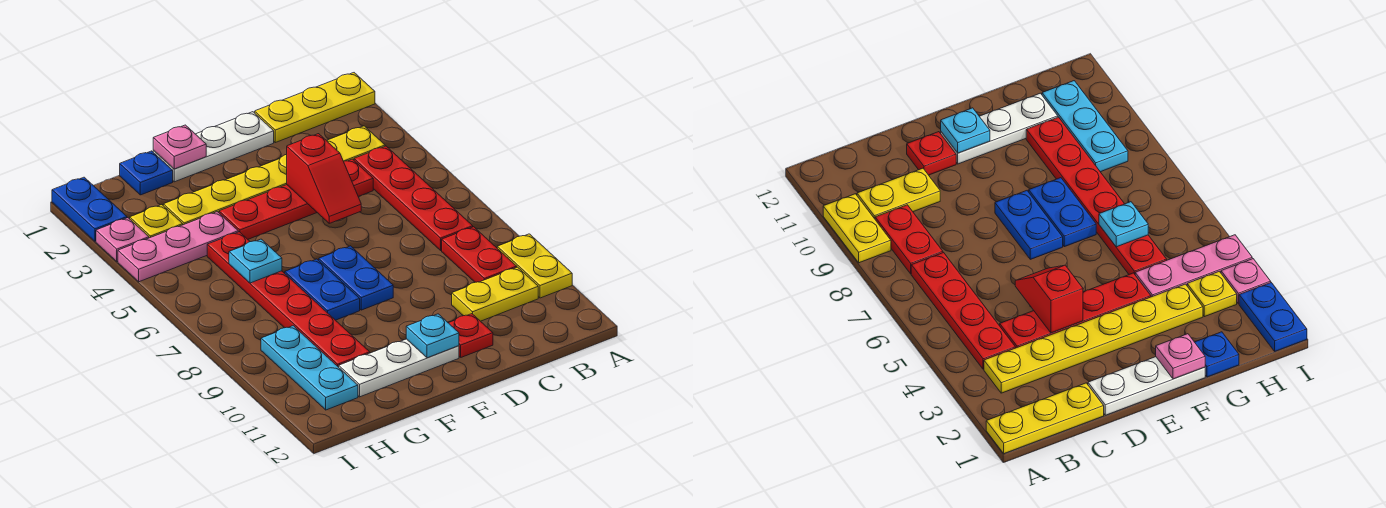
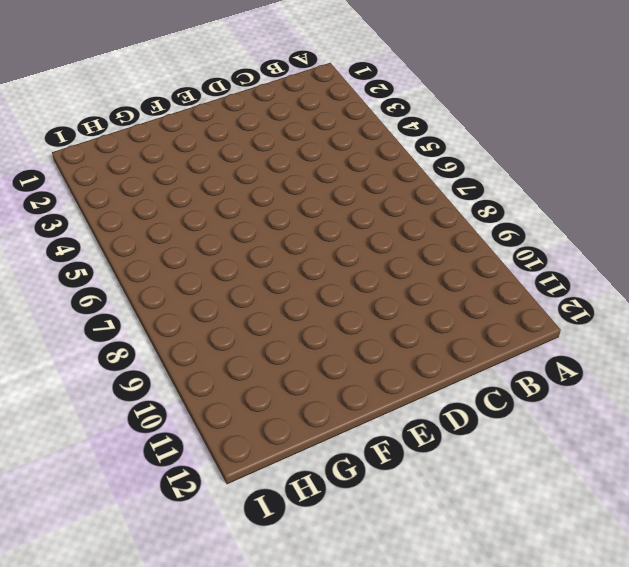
none -> yellow plate A1:C1 level 1
none -> yellow plate A9:A10 level 1
none -> yellow plate B3:G3 level 1

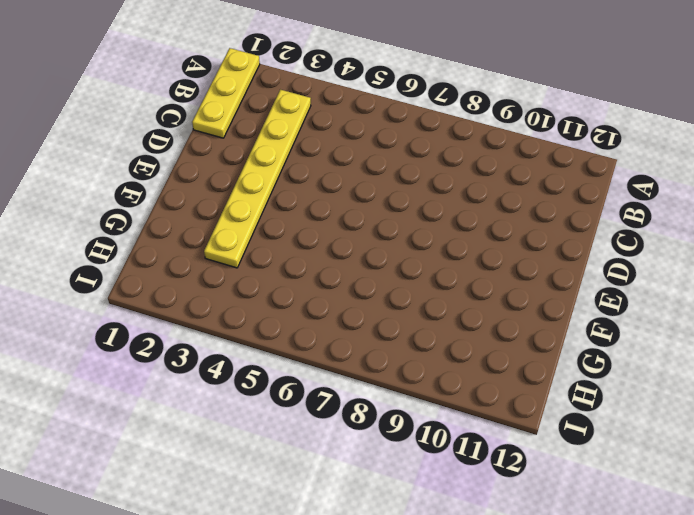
none -> yellow plate A9:A10 level 1
none -> red plate B4:B7 level 1
none -> red plate B8:B9 level 1

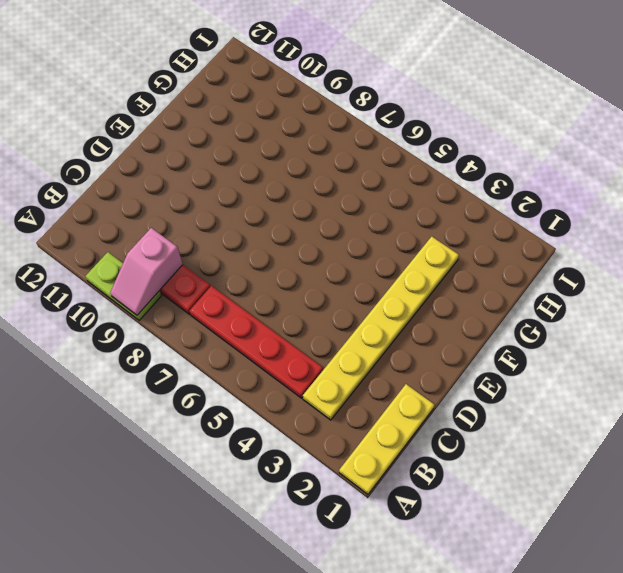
lime plate A9:A10 level 1 -> yellow plate A9:A10 level 1
pink slope A9:B9 level 2 top B -> none
none -> yellow plate B10:C10 level 1
none -> red plate C4:F4 level 1
none -> white plate D1:F1 level 1

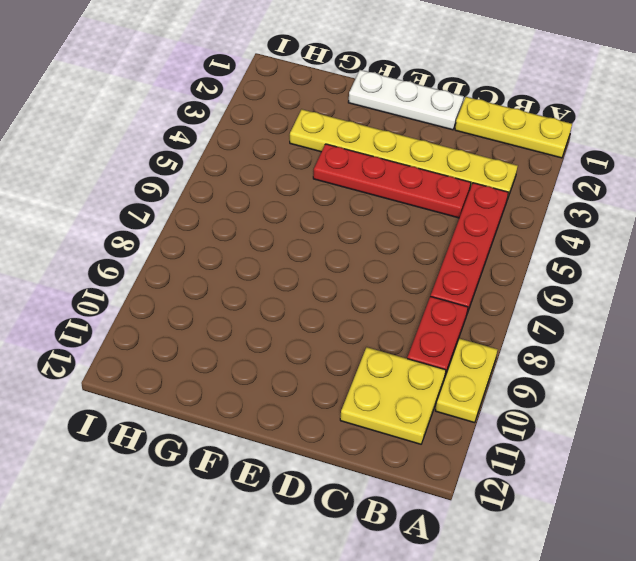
yellow plate B10:C11 level 1 -> yellow plate B10:C10 level 1
none -> red plate D11 level 1
none -> blue plate E7:E8 level 1
none -> white plate E11:G11 level 1

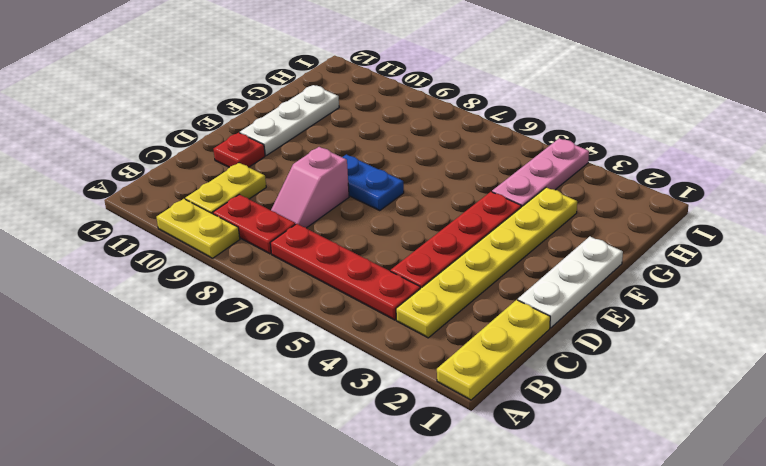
pink slope C8:D8 level 1 top D -> none
none -> blue plate F7:F8 level 1
none -> blue plate G1 level 1
none -> red plate G5:G10 level 1

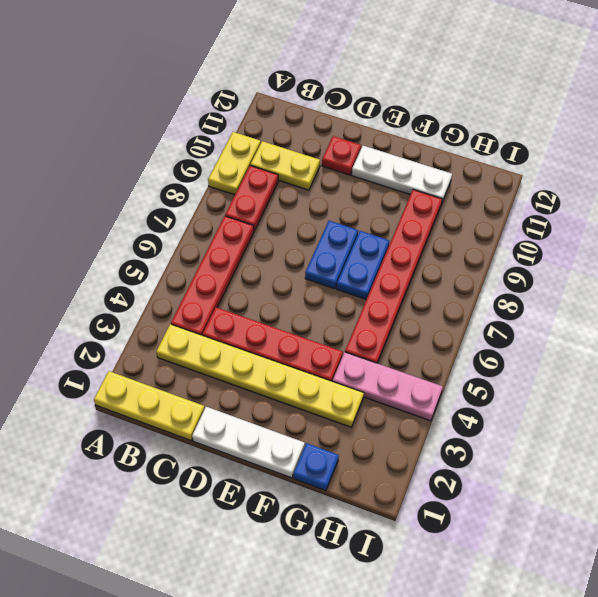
none -> yellow plate H3 level 1
none -> cyan plate H9:H11 level 1
none -> blue plate I1:I2 level 1

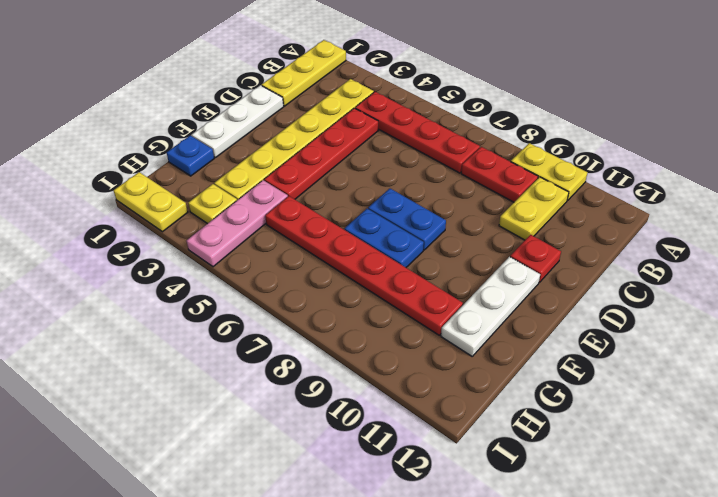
yellow plate I1:I2 level 1 -> blue plate I1:I2 level 1
none -> cyan plate H9:H11 level 1
none -> pink plate I3 level 1
none -> red slope D4:D5 level 2 top 4

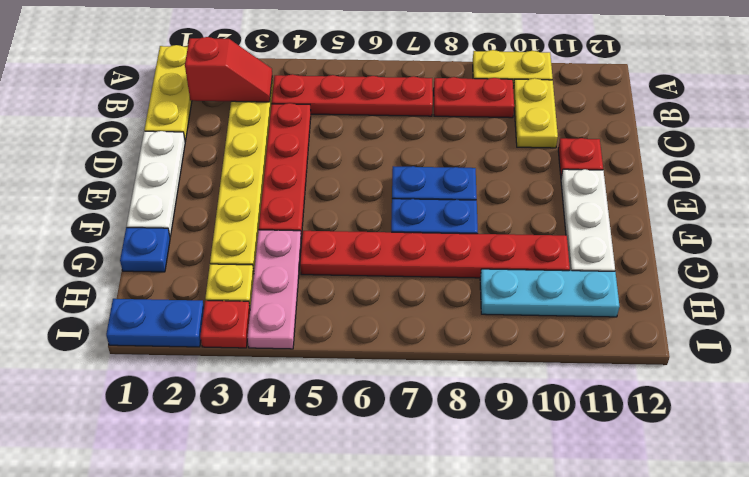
red slope B2:B3 level 2 top 2 -> red slope D4:D5 level 2 top 4
red plate I3 level 1 -> pink plate I3 level 1
none -> cyan plate E11 level 2
none -> pink plate F1 level 2
none -> cyan plate G6 level 2

